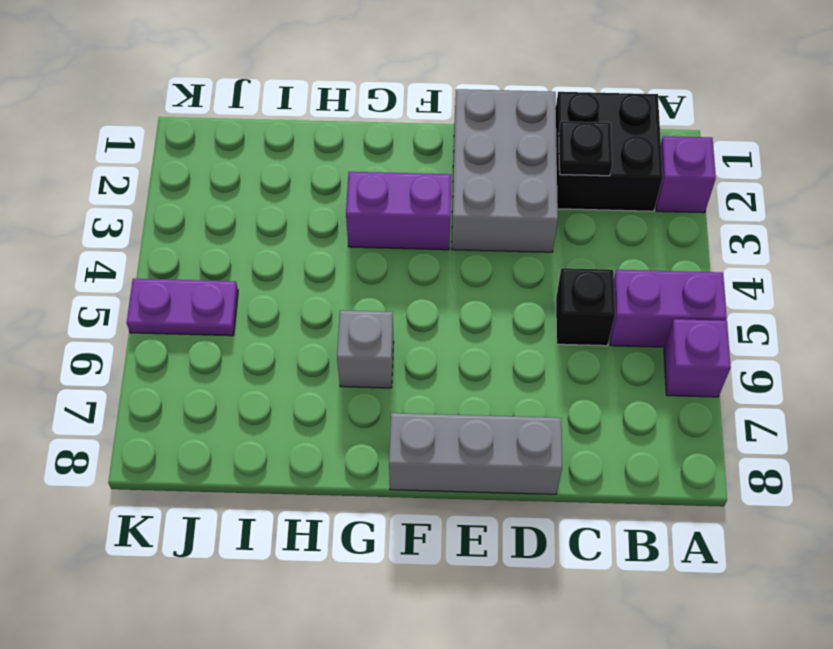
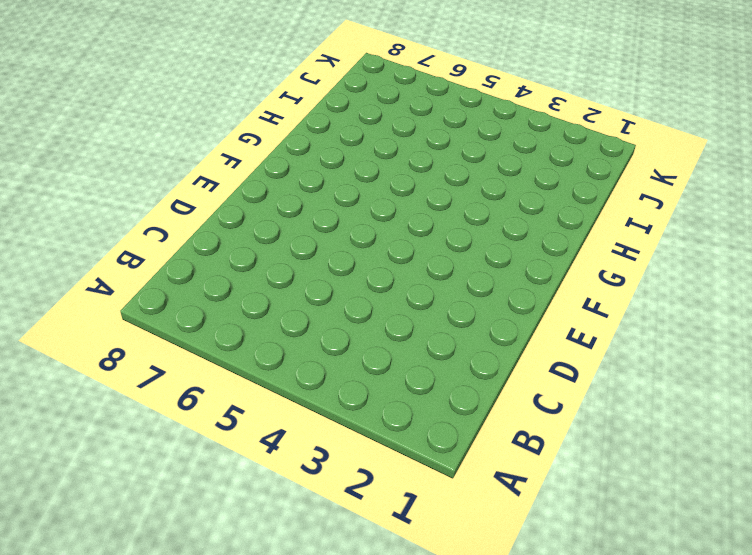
none -> purple brick A2 level 1
none -> purple brick A5:B5 level 1

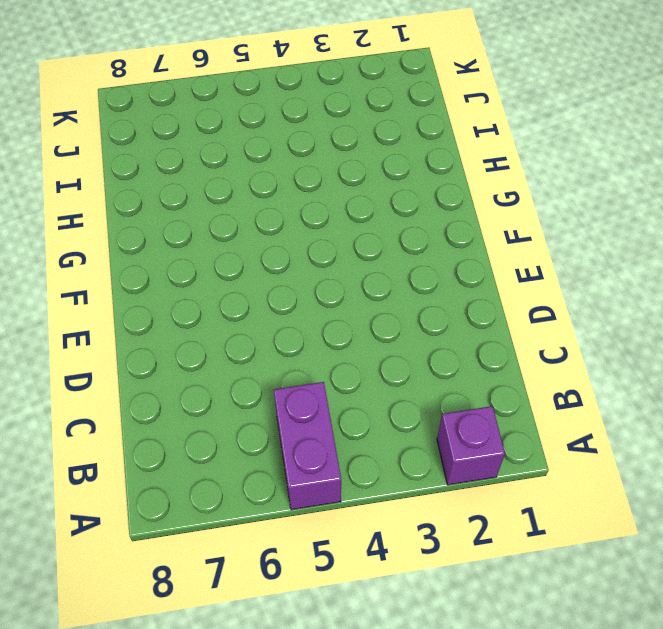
none -> purple brick A6 level 1
none -> black brick B1:C2 level 1

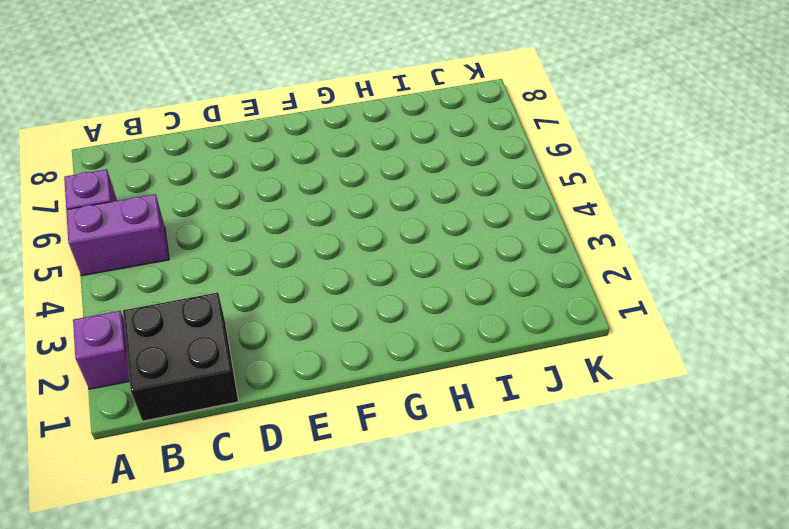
none -> black brick C5 level 1
none -> grey brick D1:E3 level 1

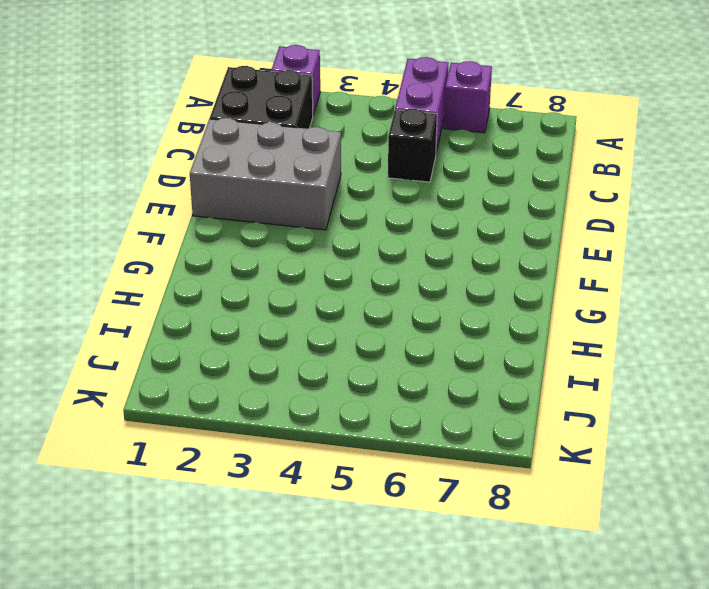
none -> grey brick D8:F8 level 1
none -> purple brick F3:G3 level 1

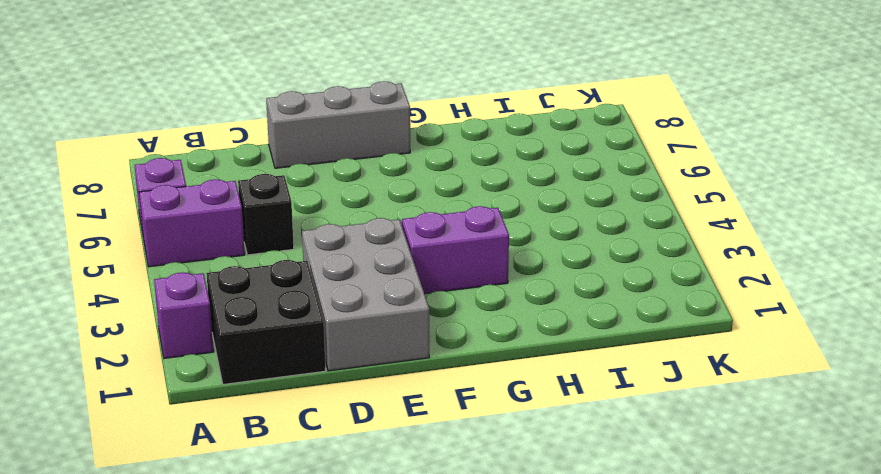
none -> grey brick G6 level 1
none -> purple plate J5:K5 level 1

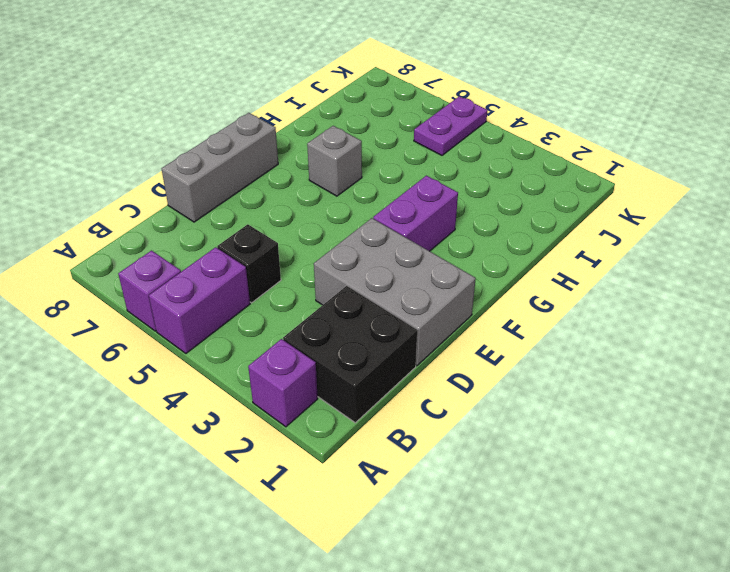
none -> black plate C2 level 2

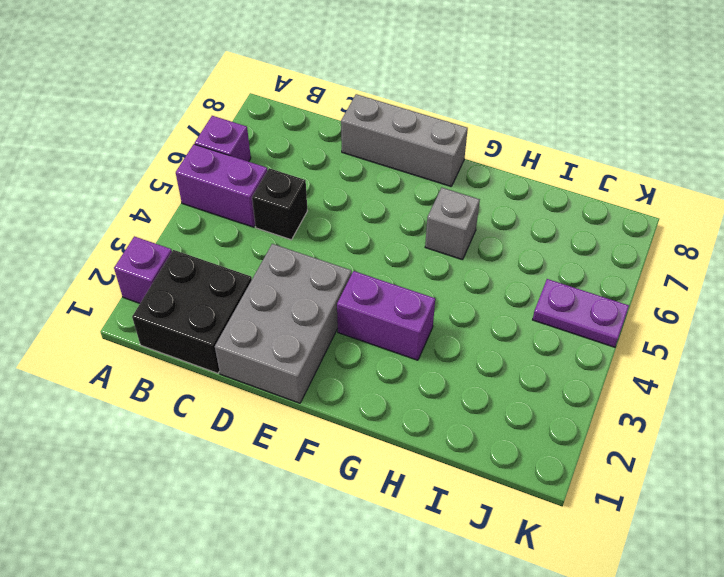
none -> black plate C2 level 2

